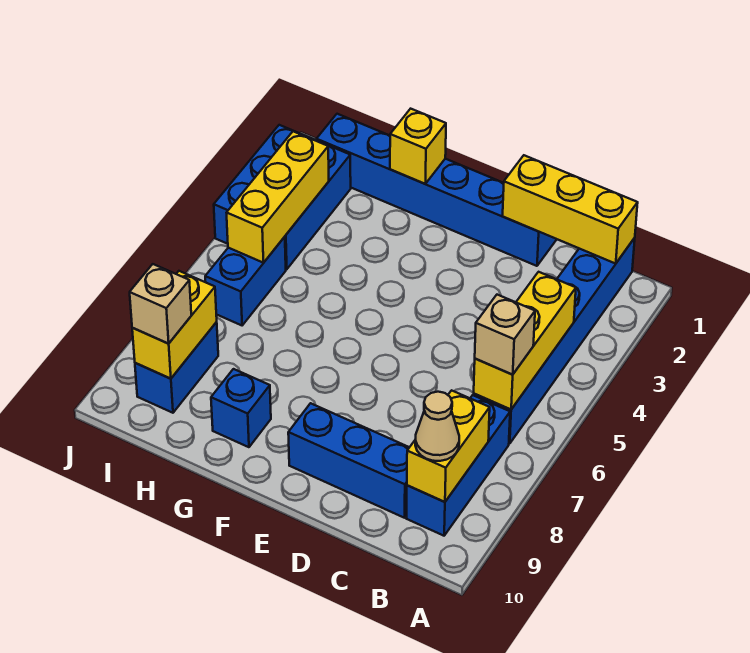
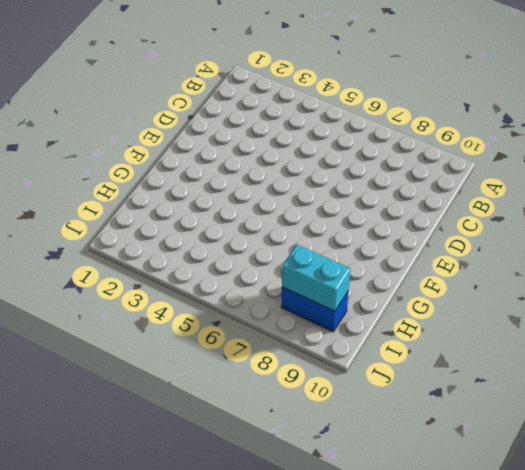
cyan brick I8:I9 level 2 -> yellow brick I8:I9 level 2
none -> blue brick B1:B6 level 1
none -> blue brick B7:B9 level 1
none -> blue brick C9:E9 level 1

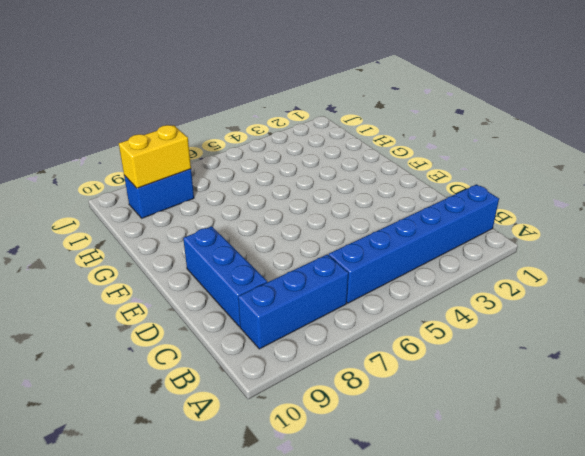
none -> blue brick D1:I1 level 1
none -> blue brick G9 level 1
none -> blue brick I2:J4 level 1

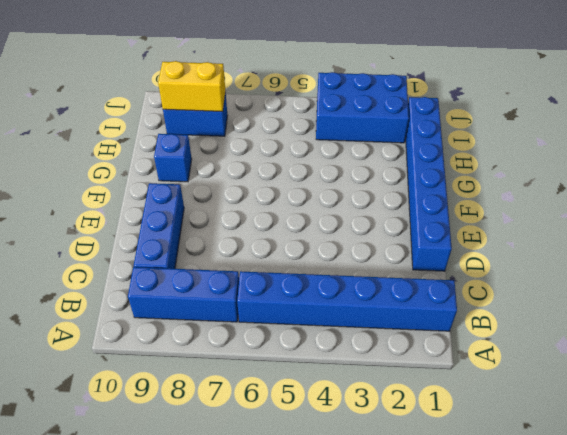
none -> blue brick I5:I6 level 1
none -> yellow brick B1:D1 level 2
none -> yellow brick B4:B6 level 2

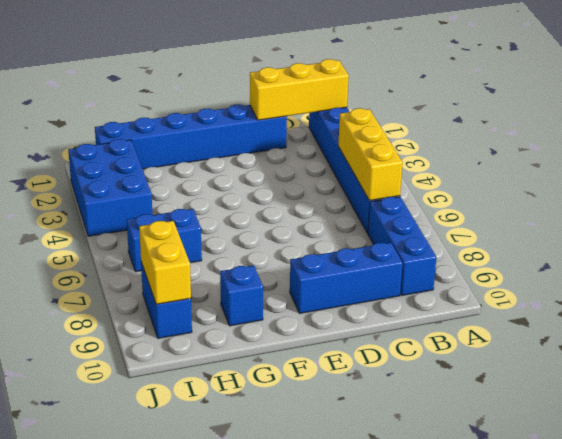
blue brick H6:I6 level 1 -> blue brick I5:I6 level 1
none -> yellow brick B8:B9 level 2
none -> yellow brick G1 level 2
none -> yellow brick I3:I5 level 2

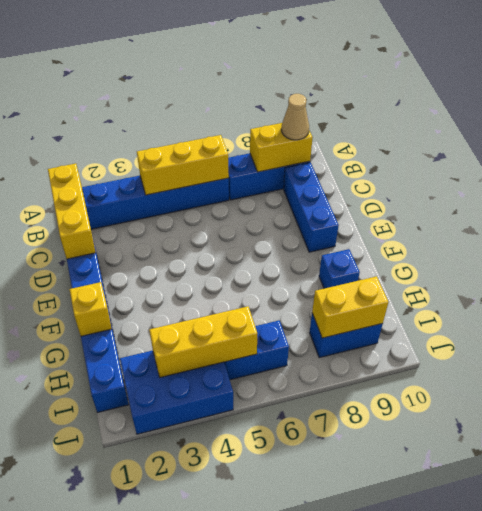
none -> tan brick B6 level 3
none -> tan brick I9 level 3

